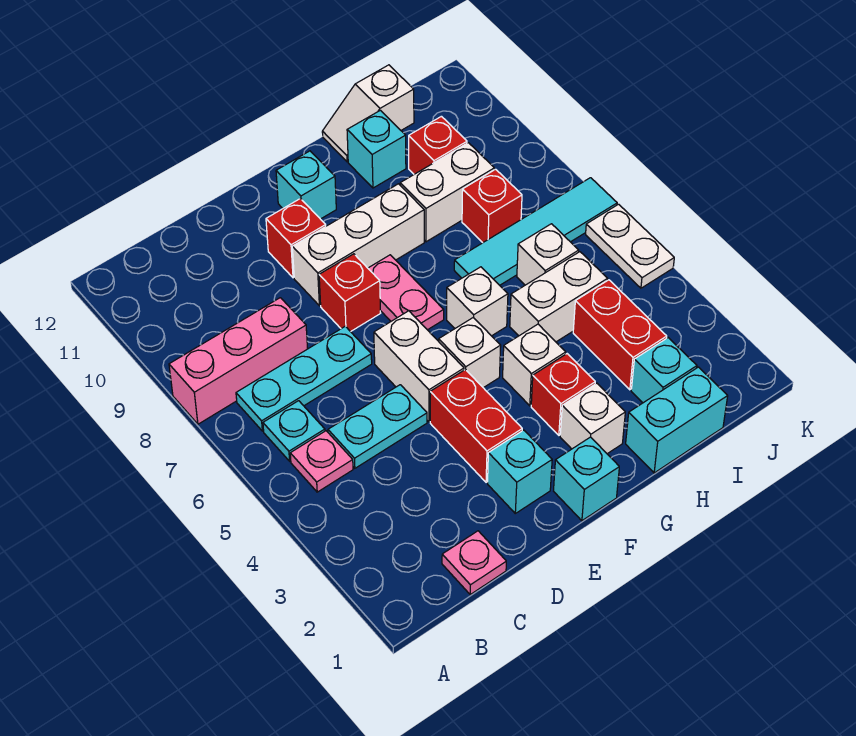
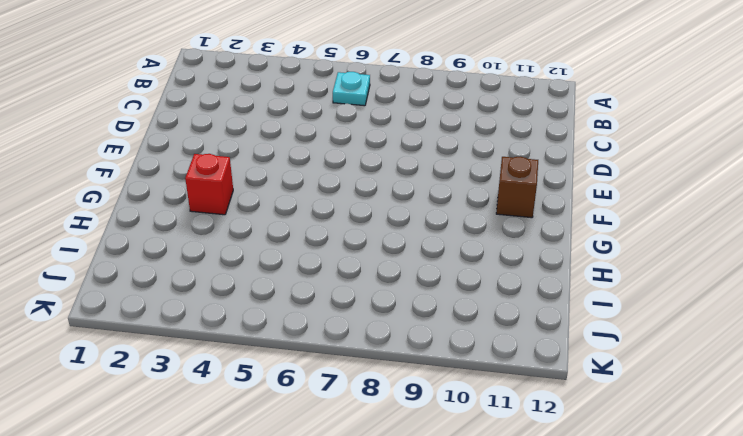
brown brick F11 level 1 -> cyan brick F11 level 1
none -> pink brick A8:C8 level 1
none -> pink plate B5 level 1
none -> cyan plate B7:D7 level 1
none -> pink plate C1 level 1

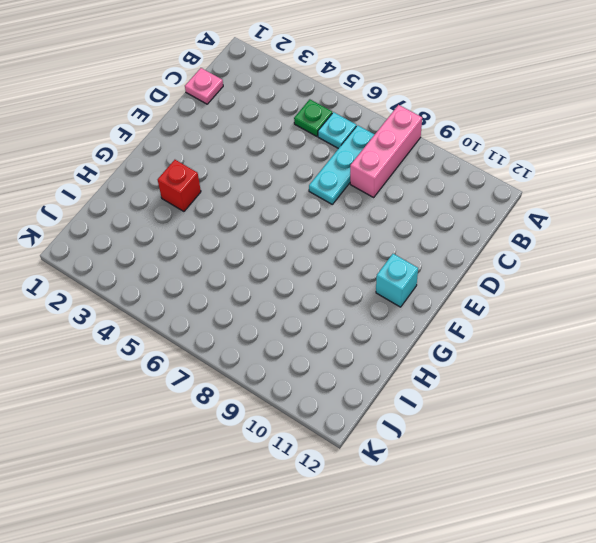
green plate B5 level 1 -> pink plate B5 level 1
none -> cyan plate C5:D5 level 1
none -> cyan brick E2 level 1
none -> red brick E3:E4 level 1
none -> white brick E5:E6 level 1

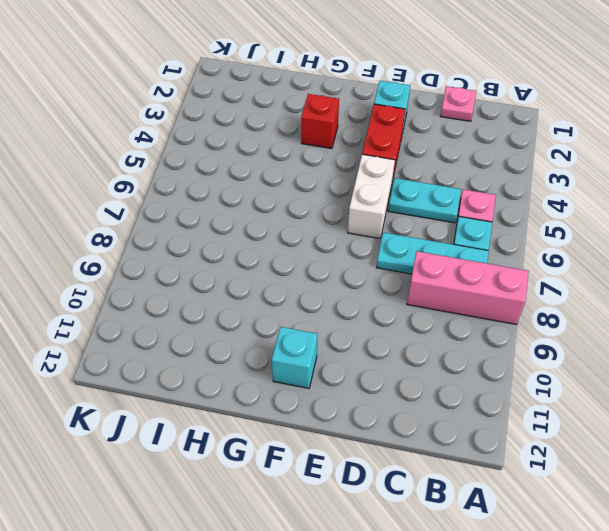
none -> red brick E8 level 1
none -> white brick E9:G9 level 1
none -> red brick E10 level 1
none -> cyan brick F1 level 1

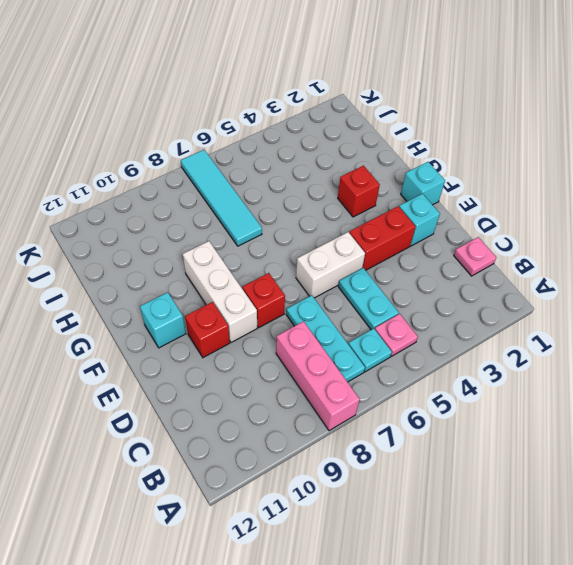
none -> white brick F5 level 1
none -> pink plate F7:F8 level 1
none -> white brick G2 level 1
none -> white brick G4 level 1

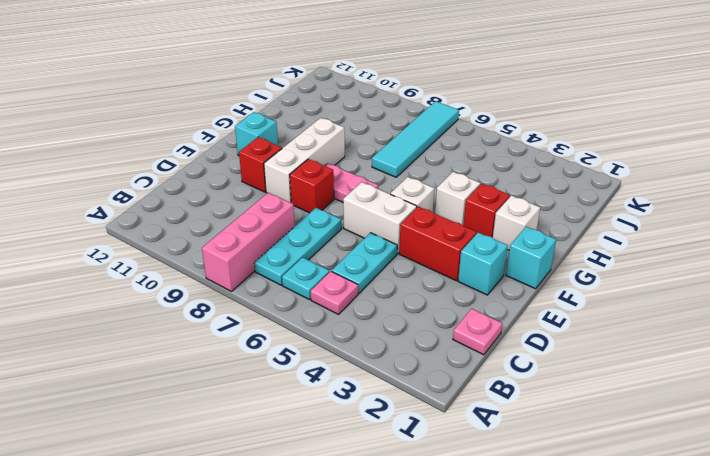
none -> white brick G6 level 1
none -> cyan brick H1:I1 level 1
none -> white brick H5:I5 level 1
none -> white brick H9:I9 level 1

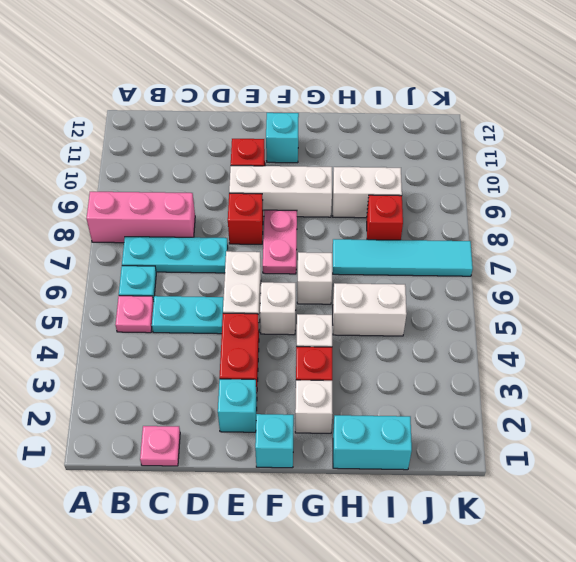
none -> cyan brick H11 level 1
none -> white slope H12:I12 level 1 top I
none -> cyan brick I2 level 1
none -> red brick I3:I4 level 1

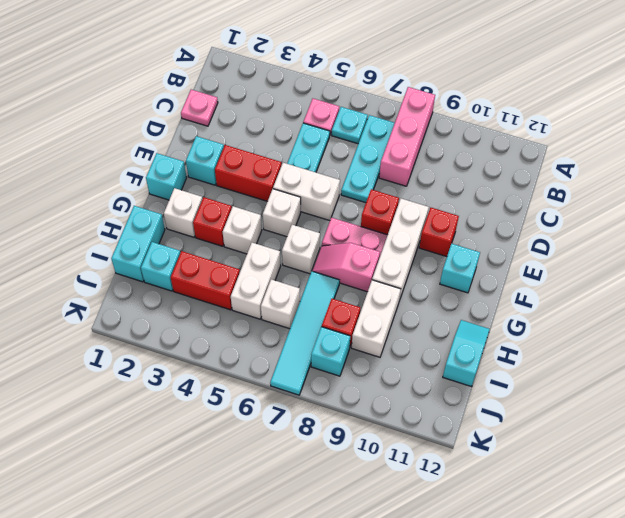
pink slope G7:G8 level 1 top 8 -> none
cyan slope H12:I12 level 1 top I -> white slope H12:I12 level 1 top I
cyan brick J8 level 1 -> cyan brick H11 level 1
none -> red brick I10 level 1
none -> white plate K5:K6 level 1

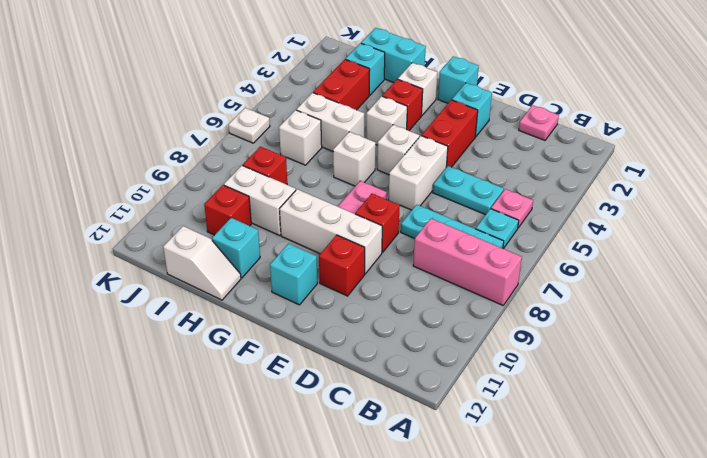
white plate K6 level 1 -> white plate K5:K6 level 1
none -> cyan tile H7:K7 level 1

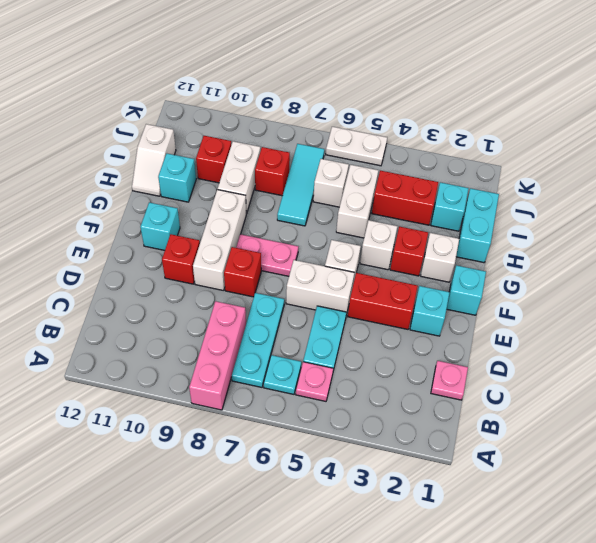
cyan tile H7:J7 level 1 -> cyan tile H7:K7 level 1
none -> white brick G6 level 1

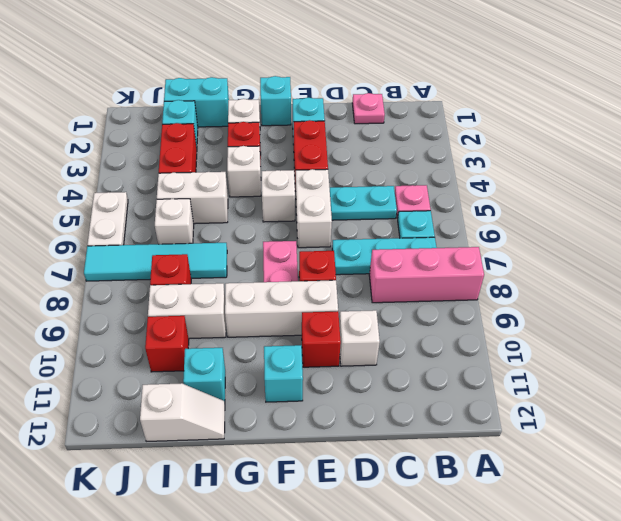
white brick D10 level 1 -> white brick G6 level 1

